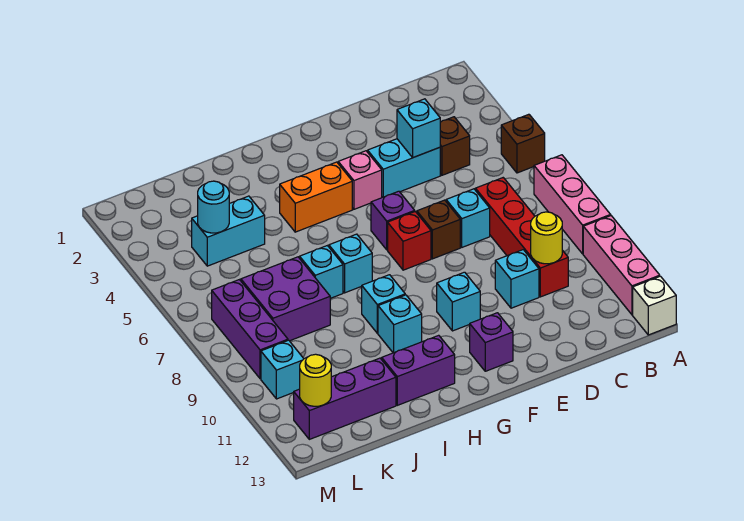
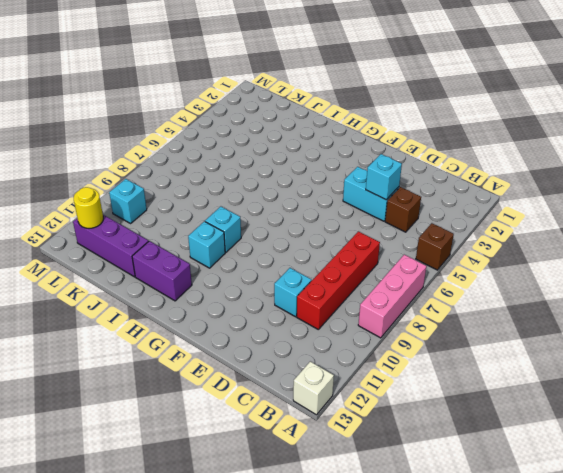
none -> pink brick A10:A12 level 1
none -> cyan brick D7 level 1
none -> brown brick E7 level 1
none -> pink brick F4 level 1

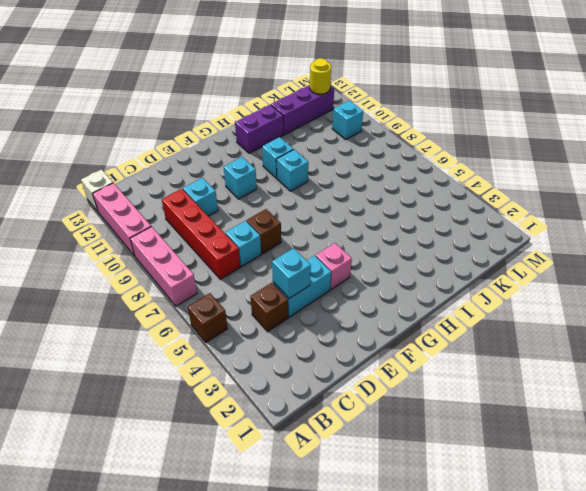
none -> purple brick F6 level 1
none -> red brick F7 level 1
none -> purple brick F12 level 1
none -> orange brick G4:H4 level 1

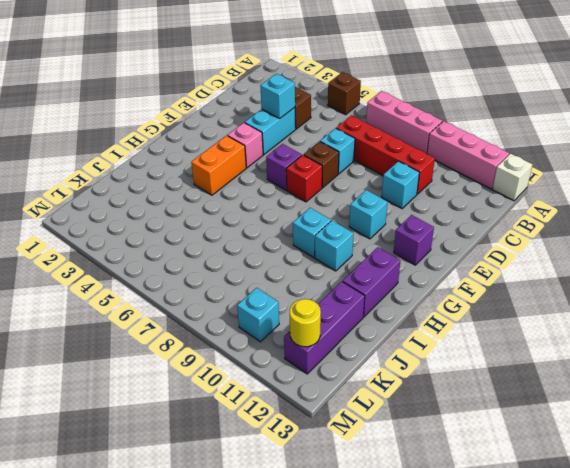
none -> cyan brick H7 level 1
none -> cyan brick I7 level 1
none -> cyan brick J4:K4 level 1
none -> purple brick J7:K8 level 1

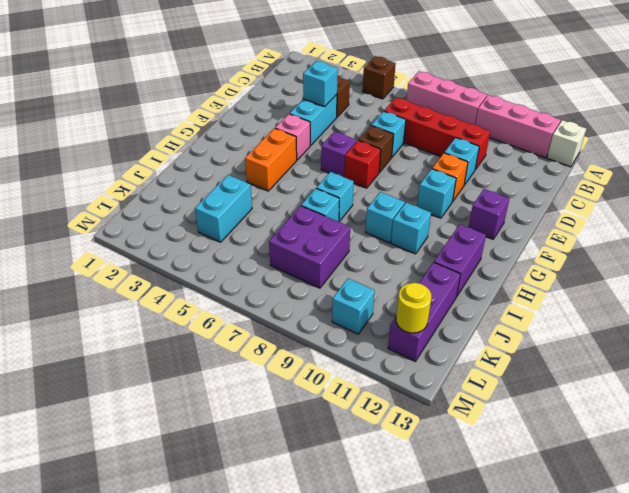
orange brick E10 level 1 -> none
none -> purple brick L7:L9 level 1
none -> yellow round brick C10 level 2
none -> cyan round brick K4 level 2

